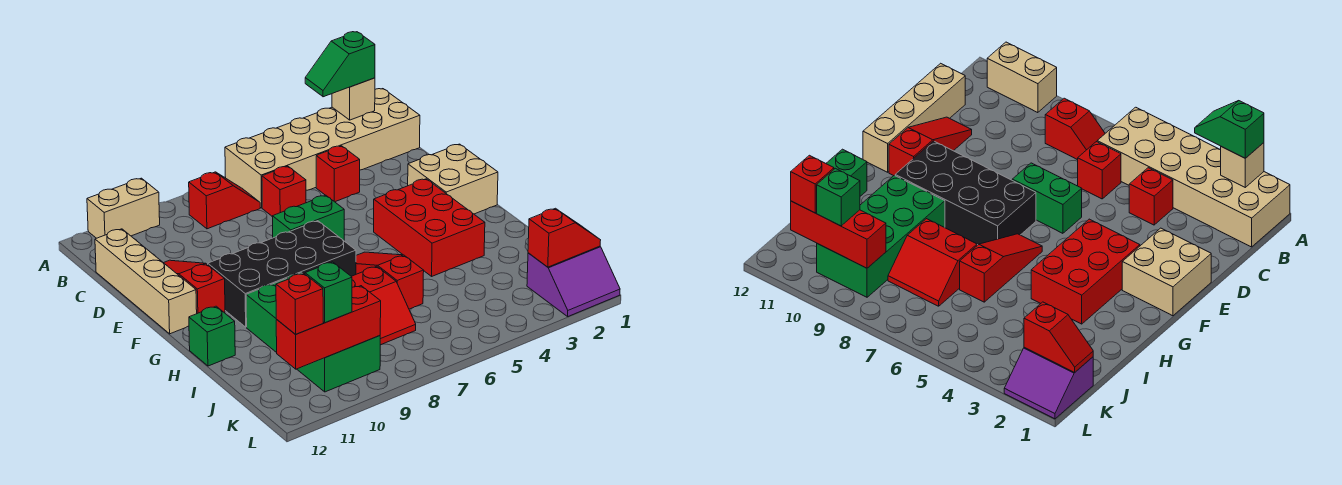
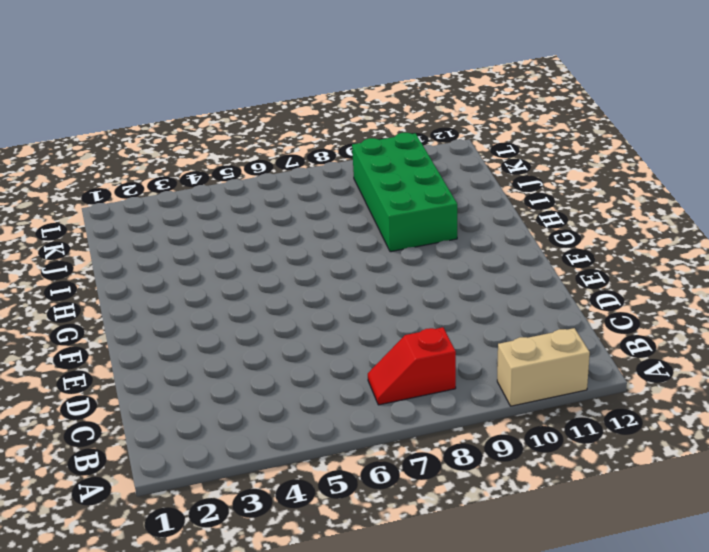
none -> tan brick A1:B6 level 1
none -> red brick C4 level 1
none -> red brick C6 level 1

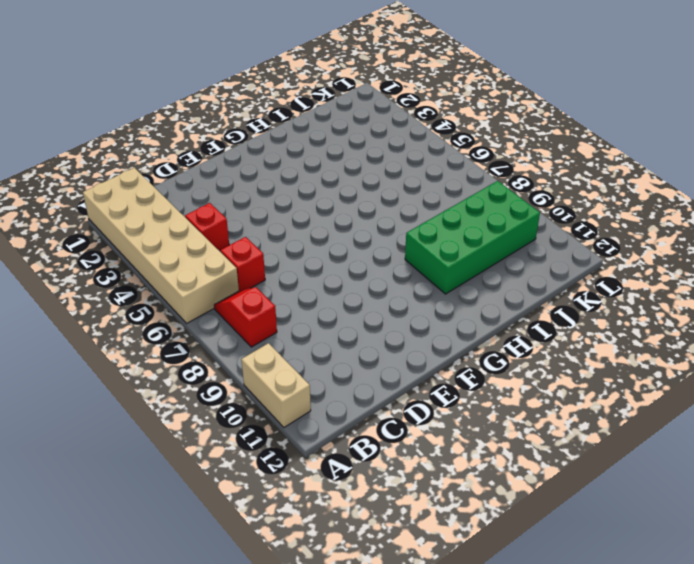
none -> tan brick C12:F12 level 1
none -> red slope D11:F11 level 1 top F
none -> tan brick E1:F2 level 1

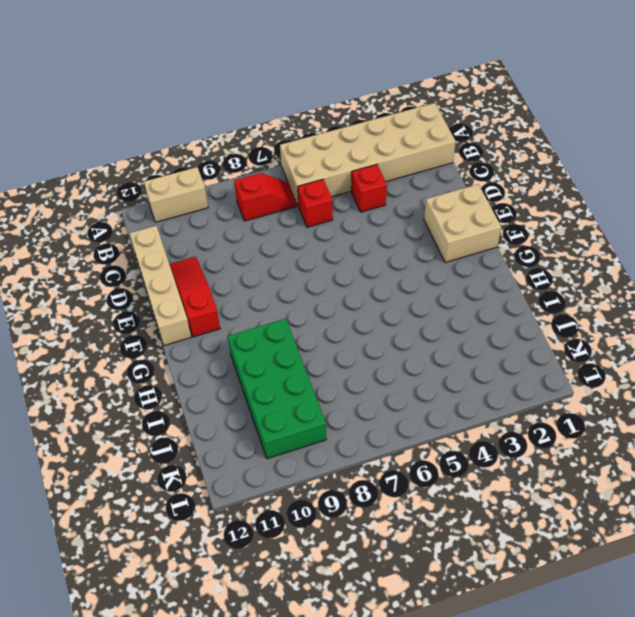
none -> green brick E6:E7 level 1
none -> red brick F3:H4 level 1
none -> black brick F7:G10 level 1

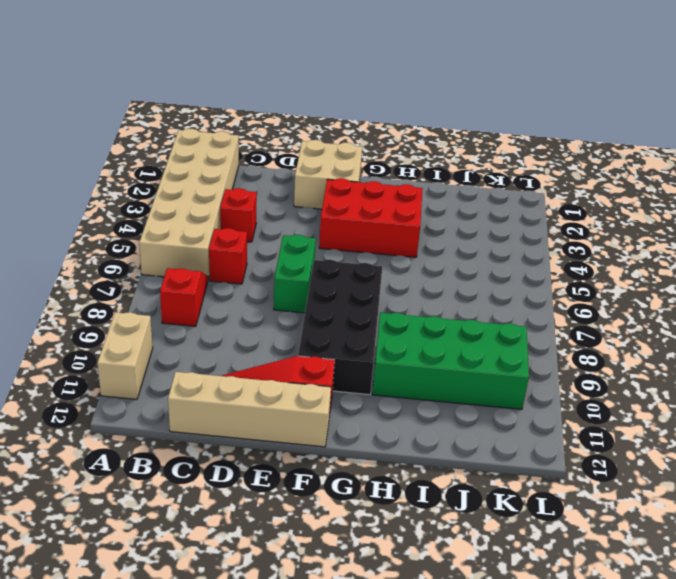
none -> red slope G6:I6 level 1 top I
none -> green brick H12 level 1
none -> red slope I7:J8 level 1 top I

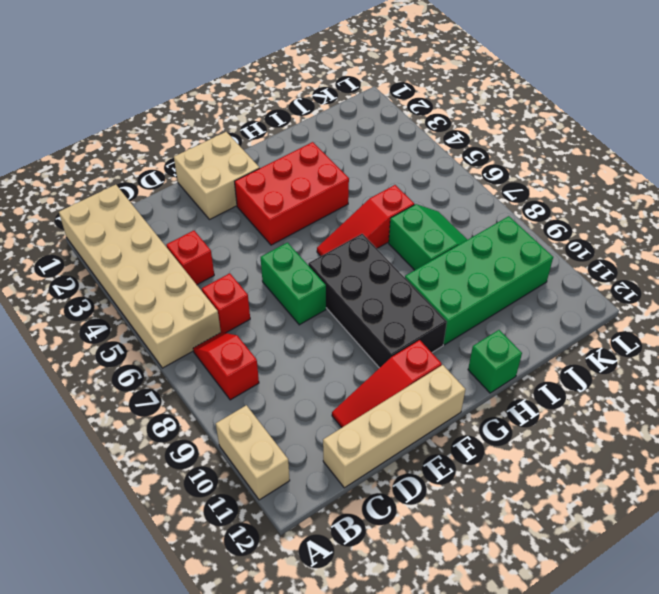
green slope I7:J8 level 1 top I -> red slope I7:J8 level 1 top I
none -> purple slope K1:L2 level 1 top K
none -> tan brick A2 level 2
none -> red slope K1:K2 level 2 top 2

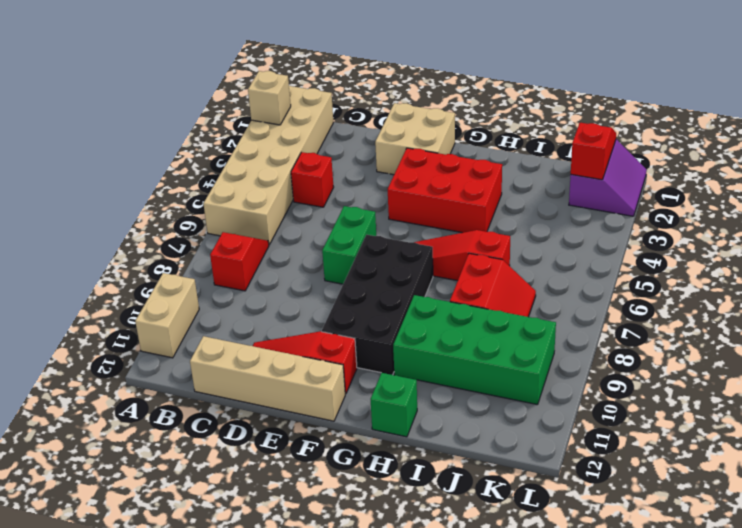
none -> red brick C6 level 1
none -> red brick K9:K11 level 2
none -> green slope A2:A3 level 3 top 2

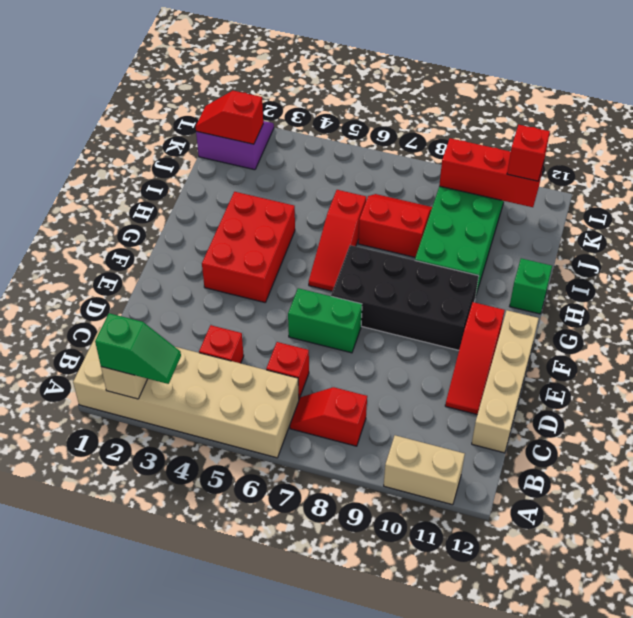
none -> tan brick E1:F2 level 1
none -> green brick K10 level 3

